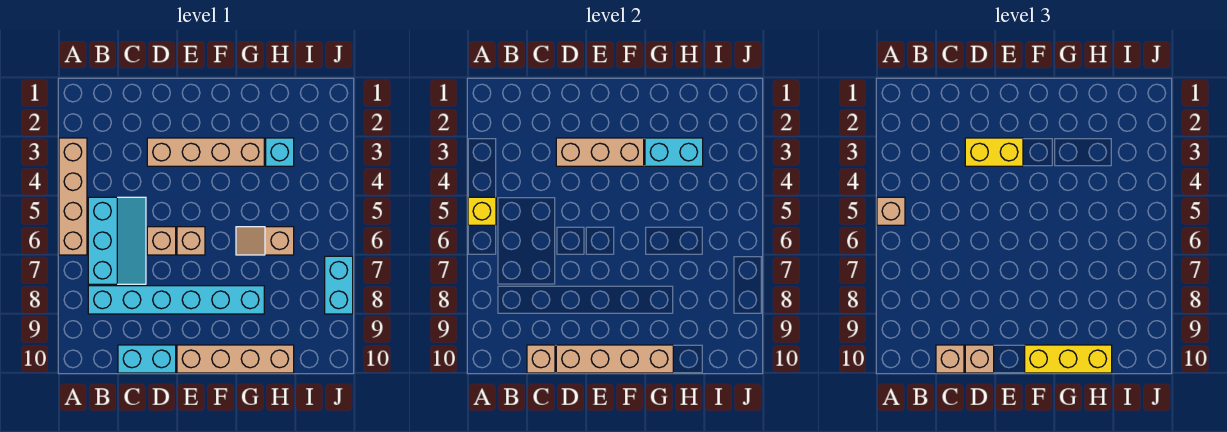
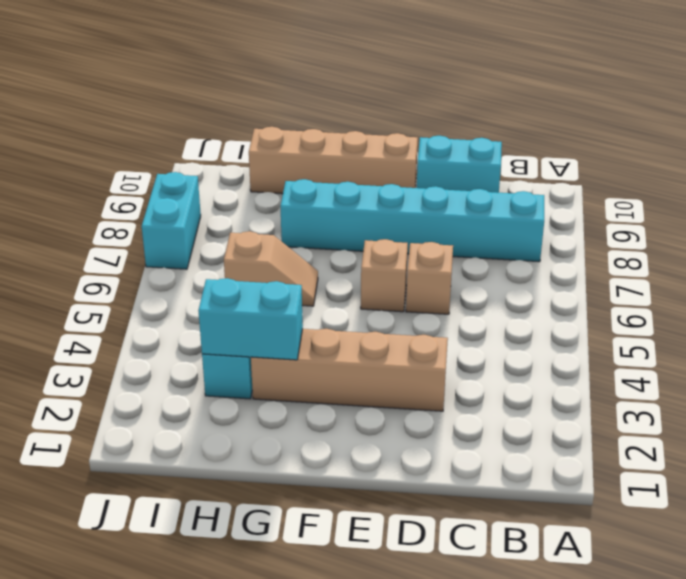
none -> tan brick A3:A6 level 1
none -> cyan slope B5:C7 level 1 top B
none -> yellow brick A5 level 2

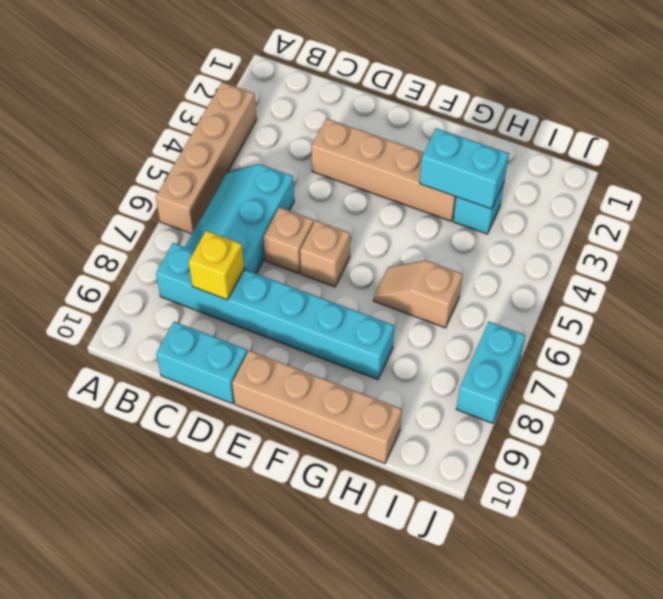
cyan slope B5:C7 level 1 top C -> cyan slope B5:C7 level 1 top B
yellow brick C8 level 2 -> yellow brick A5 level 2
none -> tan brick C10 level 2
none -> tan brick D3:F3 level 2
none -> tan brick D10:G10 level 2

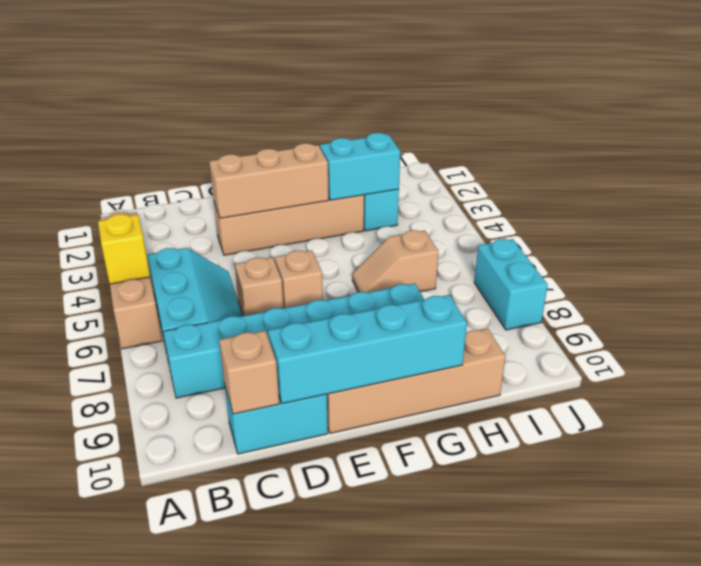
cyan brick D10:G10 level 2 -> tan brick D10:G10 level 2
none -> tan brick A5 level 3
none -> tan brick C10 level 3
none -> yellow brick D3:E3 level 3

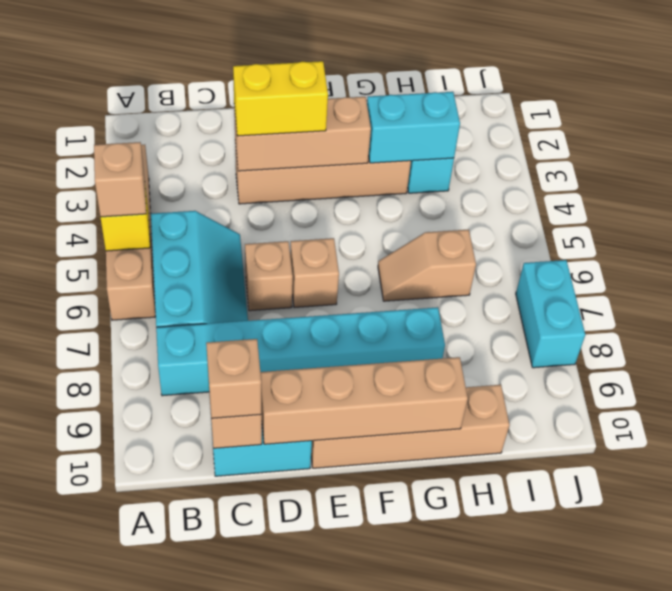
none -> tan brick D10 level 3
none -> yellow brick F10:H10 level 3

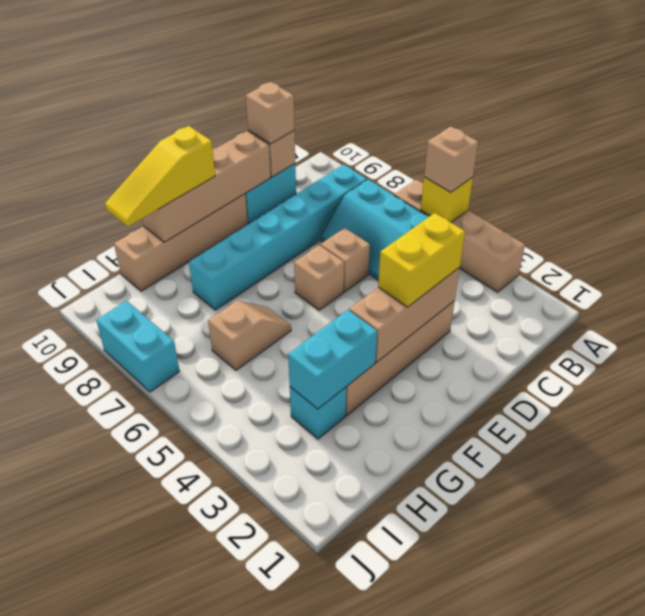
yellow slope F10:H10 level 3 top F -> yellow brick F10:H10 level 3
none -> tan brick D10 level 3

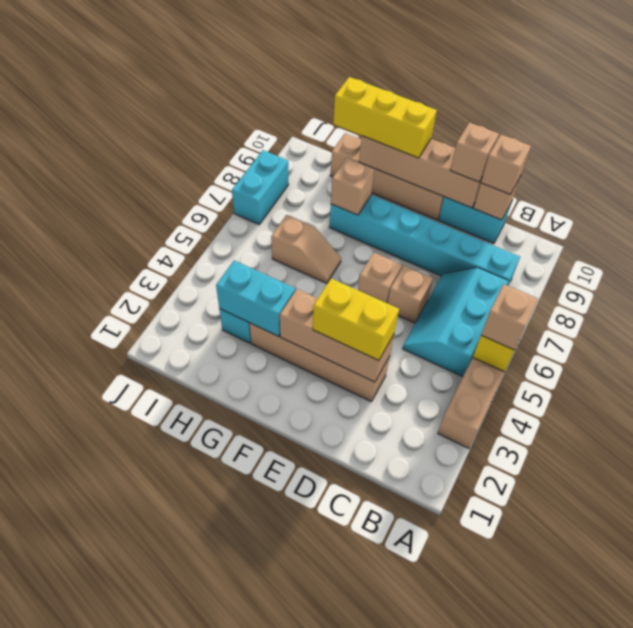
tan brick G8 level 2 -> none

